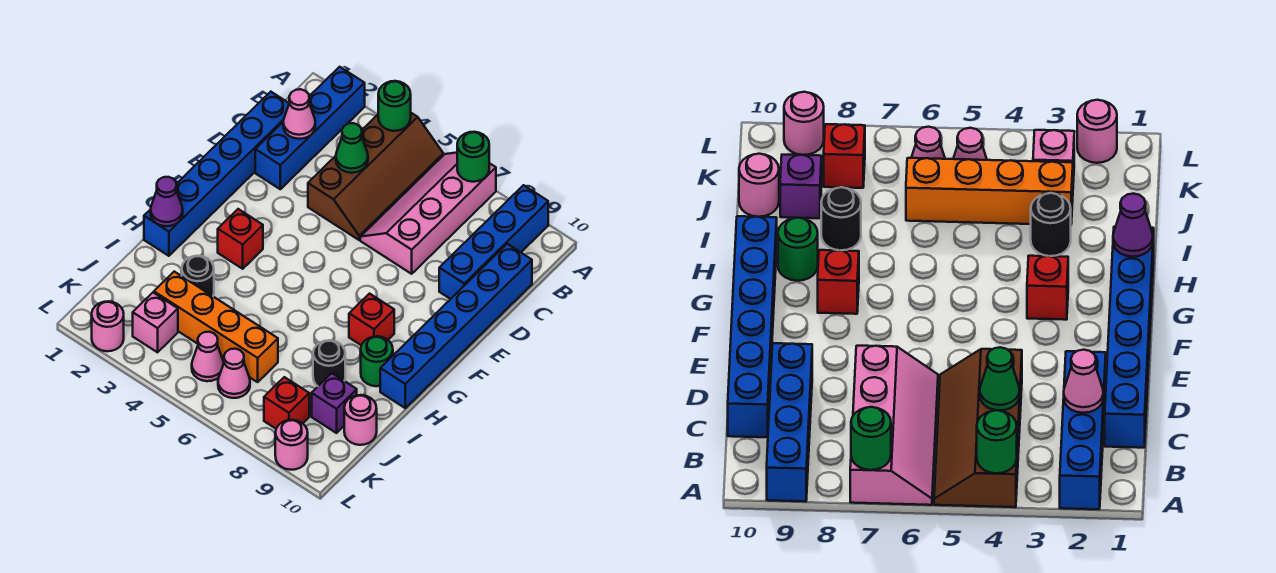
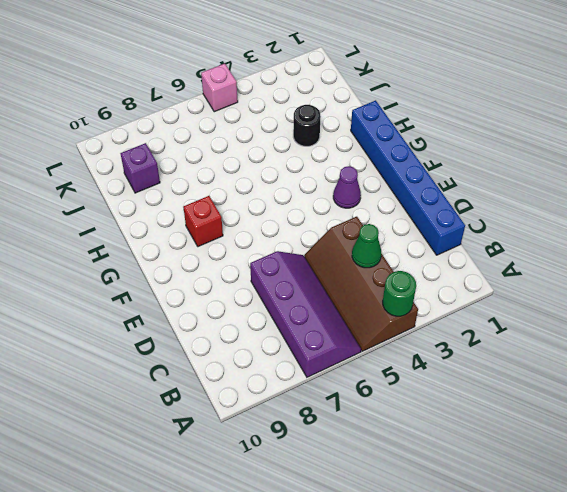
purple slope A6:D7 level 1 top 7 -> pink slope A6:D7 level 1 top 7
purple cone F3 level 1 -> purple cone H1 level 2
pink brick L5 level 1 -> pink brick K3 level 1
none -> blue brick A2:D2 level 1
none -> blue brick A9:D9 level 1
none -> blue brick C10:H10 level 1

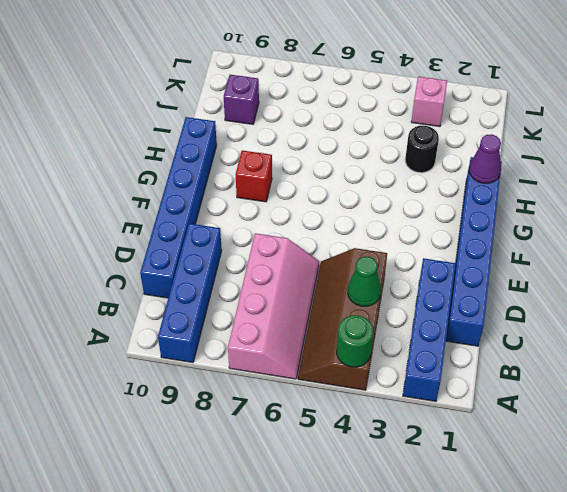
none -> red brick G3 level 1
none -> green round brick H9 level 1
none -> black round brick I8 level 1

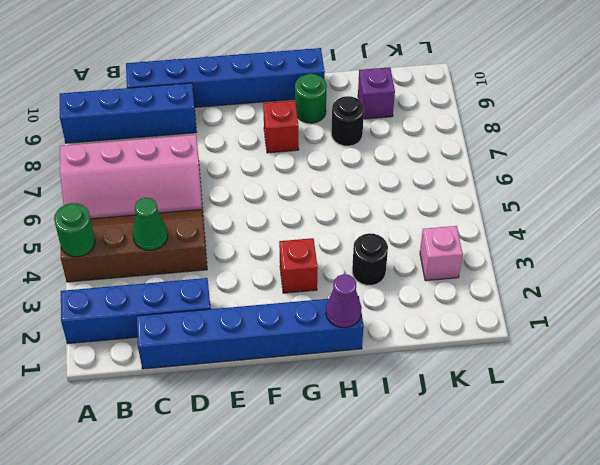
none -> orange brick J3:J6 level 1
none -> pink round brick J10 level 1
none -> pink cone K5 level 1

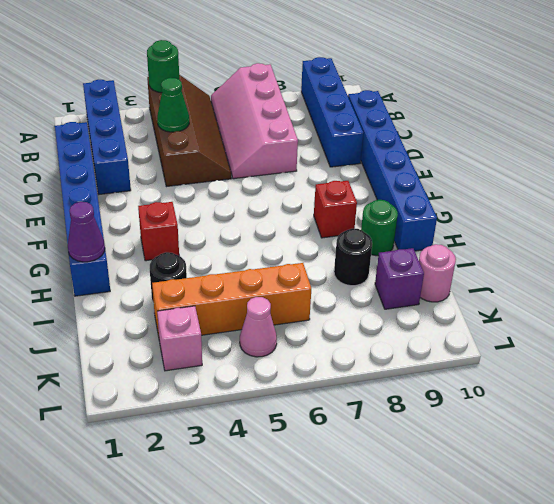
none -> pink cone K6 level 1
none -> red brick K8 level 1
none -> pink round brick L2 level 1

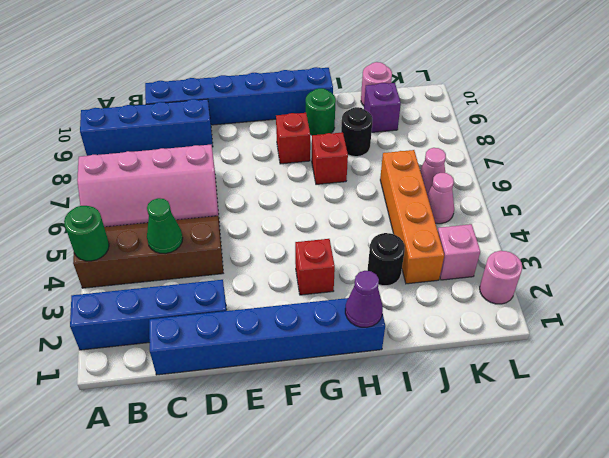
red brick H7 level 1 -> red brick K8 level 1
none -> pink round brick L9 level 1
none -> green round brick A7 level 2
none -> pink cone C2 level 2

